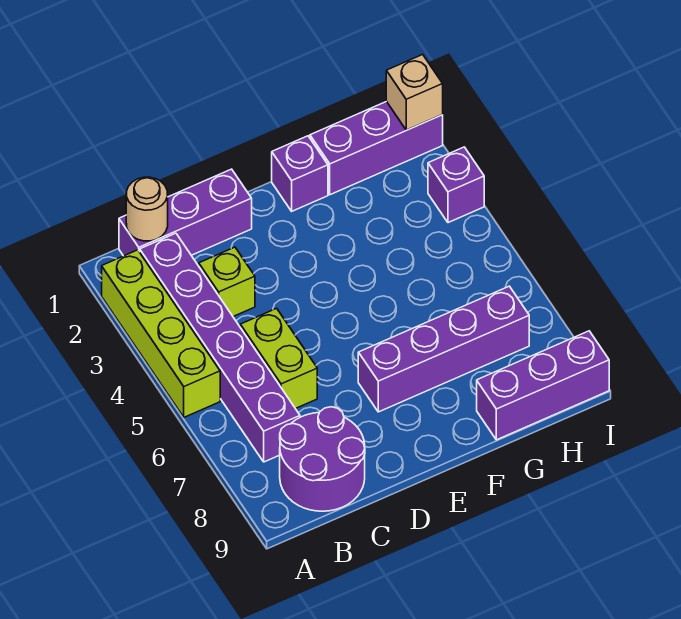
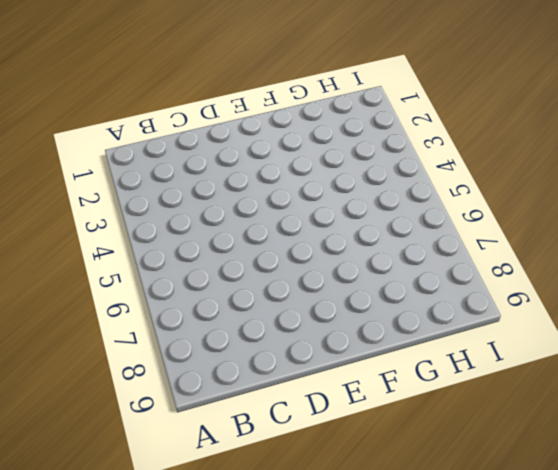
none -> lime brick A2:A5 level 1
none -> purple brick B1:D1 level 1
none -> purple brick B2:B7 level 1

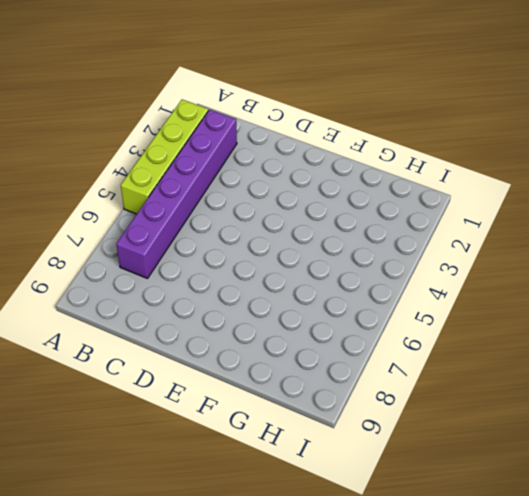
none -> purple brick B1:D1 level 1
none -> purple round brick B8:C9 level 1
none -> lime brick C3 level 1

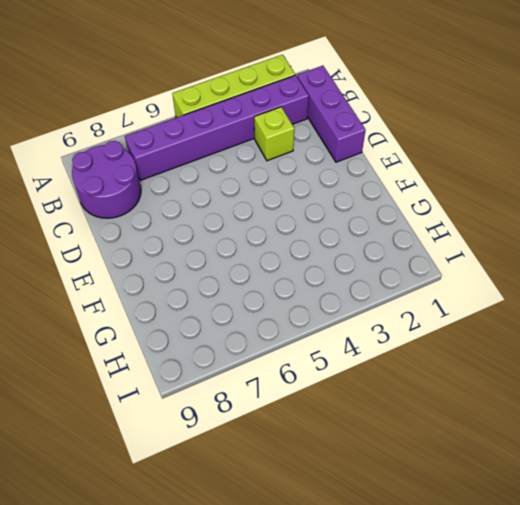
none -> lime brick C5:C6 level 1
none -> purple brick E7:H7 level 1
none -> purple brick F1 level 1

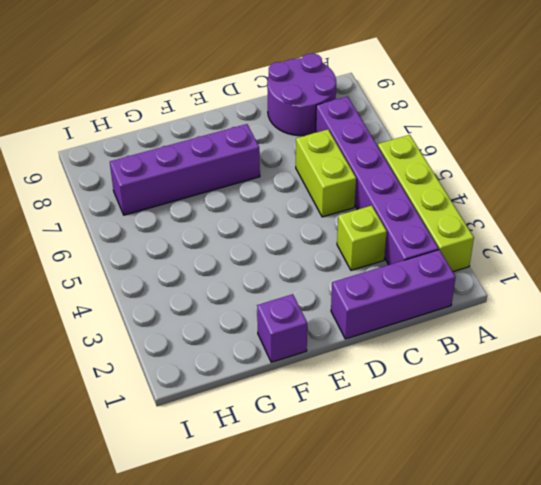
none -> purple brick G1:I1 level 1
none -> purple brick G9:I9 level 1
none -> purple brick I3 level 1

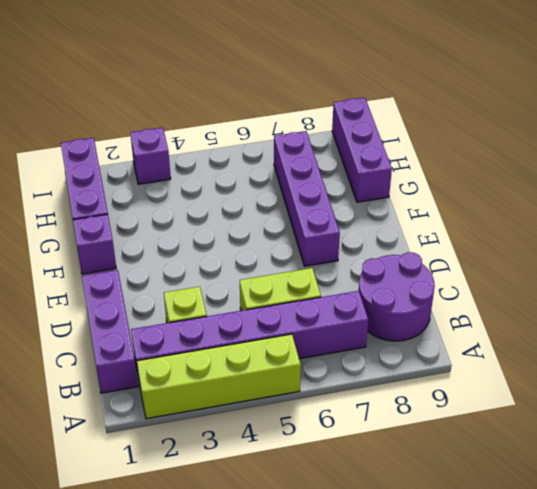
none -> tan round brick B1 level 2
none -> tan brick I1 level 2

